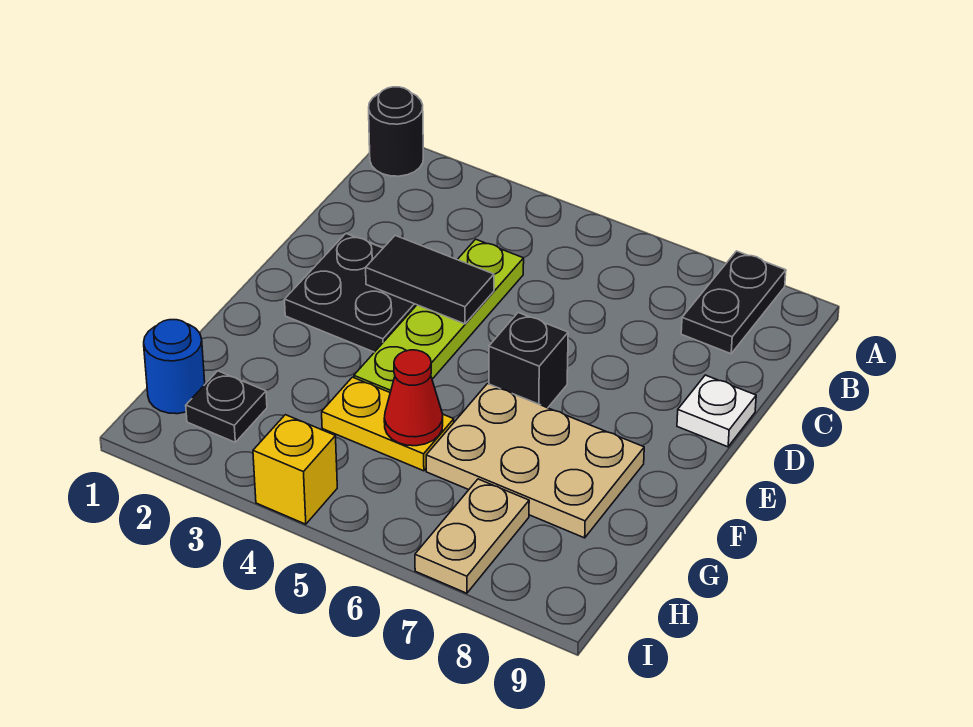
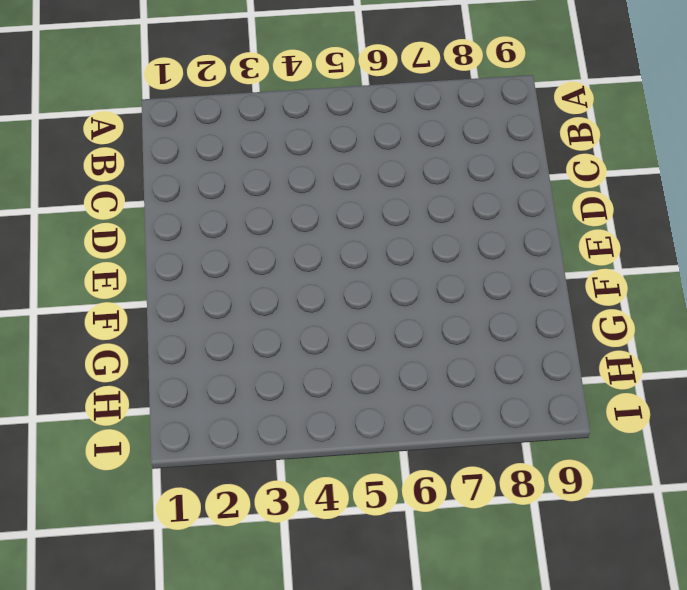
none -> black round brick A1 level 1
none -> black plate A8:B8 level 1
none -> lime plate C4:F4 level 1

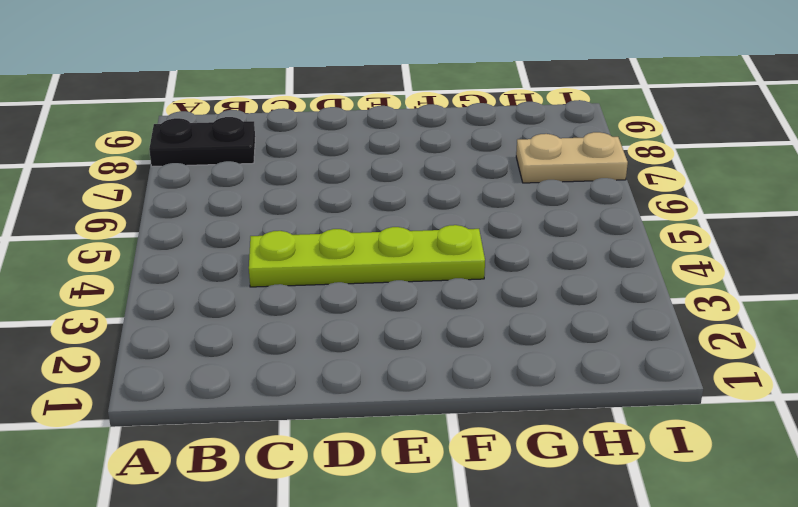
none -> black round brick A1 level 1
none -> black plate D2:E3 level 1
none -> white plate D9 level 1

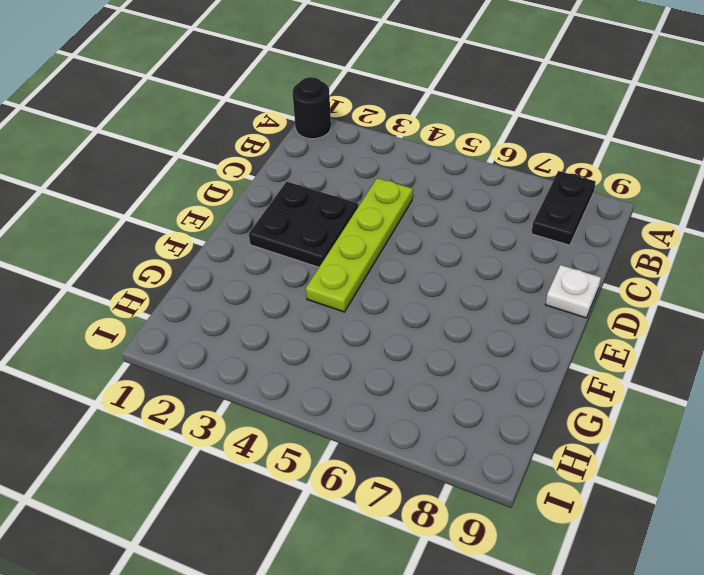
none -> black brick E6 level 1
none -> tan plate F6:G8 level 1
none -> yellow plate G4:G5 level 1

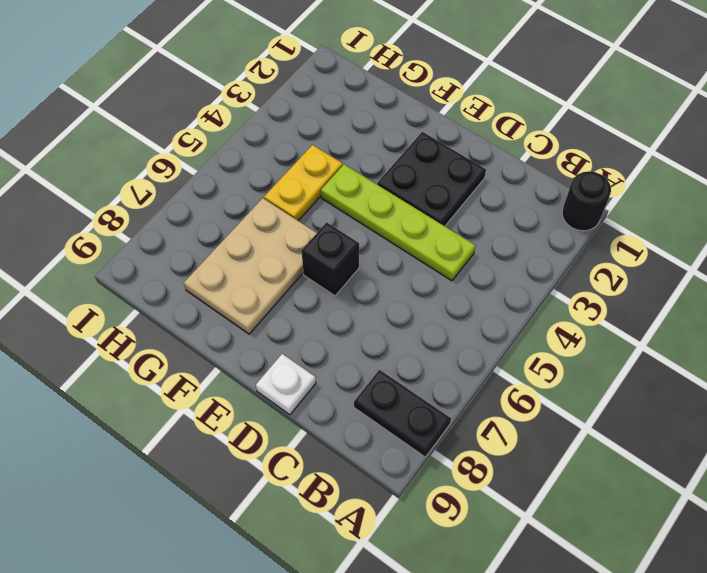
none -> blue round brick H1 level 1
none -> black plate H2 level 1
none -> tan plate H7:I7 level 1

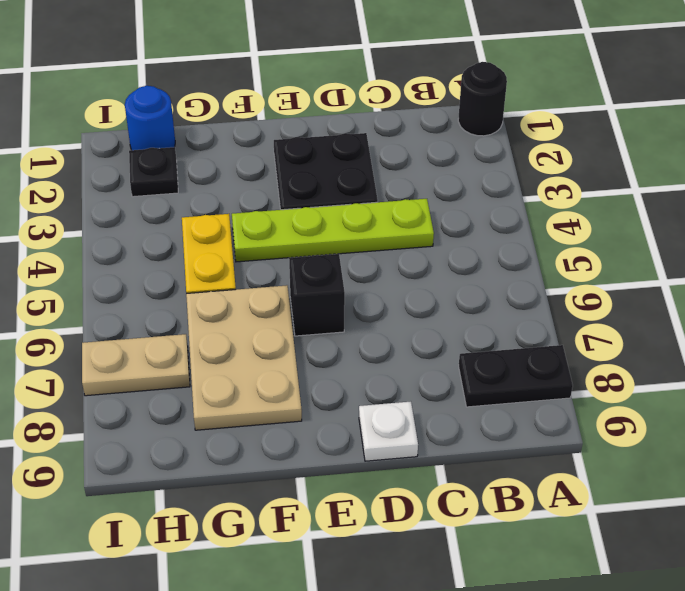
none -> yellow brick I4 level 1
none -> black tile D3:D4 level 2
none -> red cone G5 level 2

